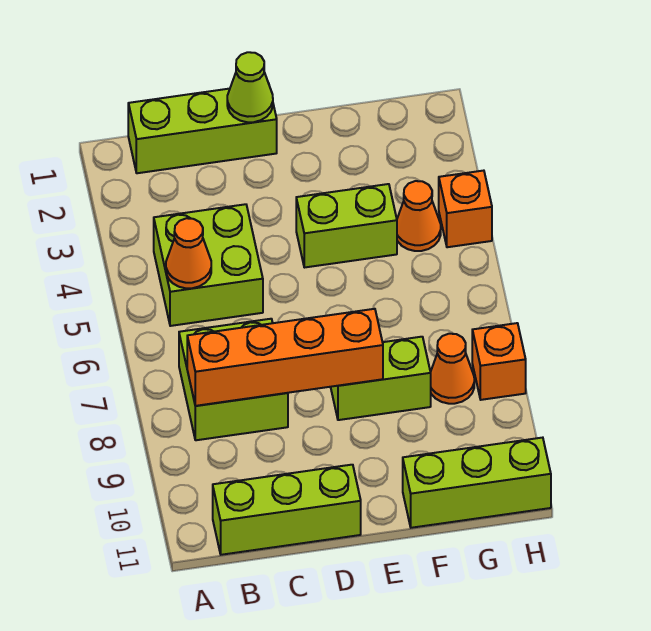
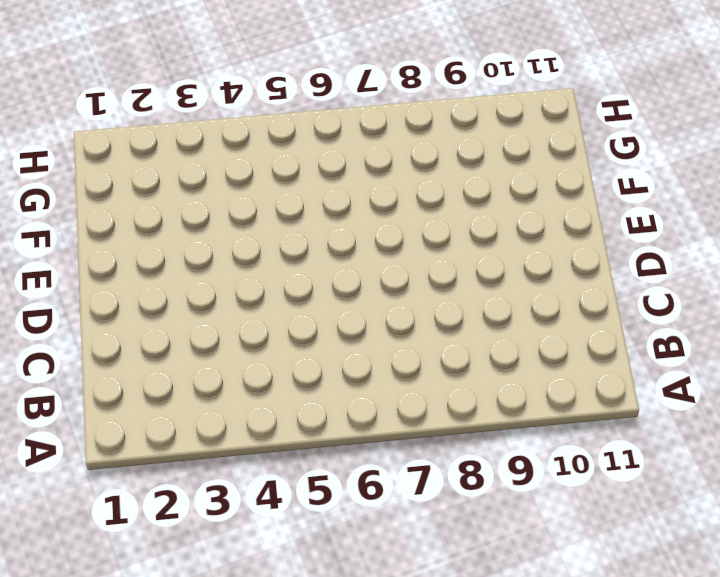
none -> lime brick B1:D1 level 1
none -> lime brick B4:C5 level 1
none -> lime brick B7:C8 level 1

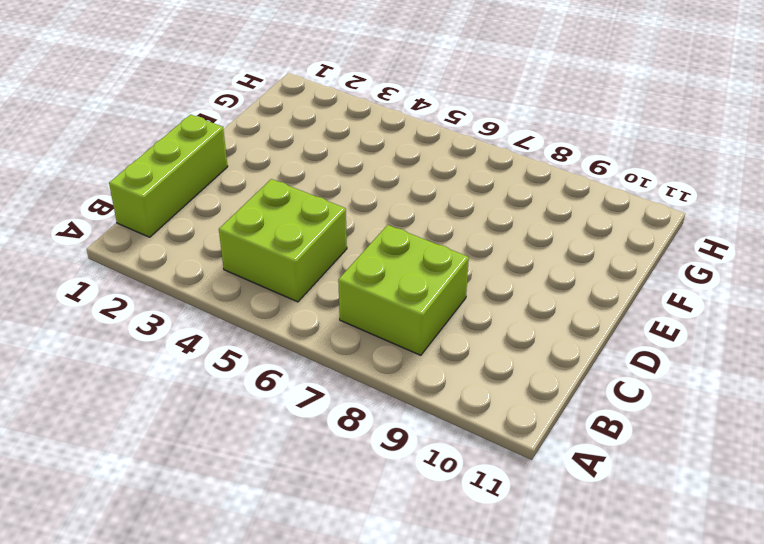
none -> lime brick B11:D11 level 1
none -> lime brick E4:F4 level 1
none -> lime brick E8:F8 level 1

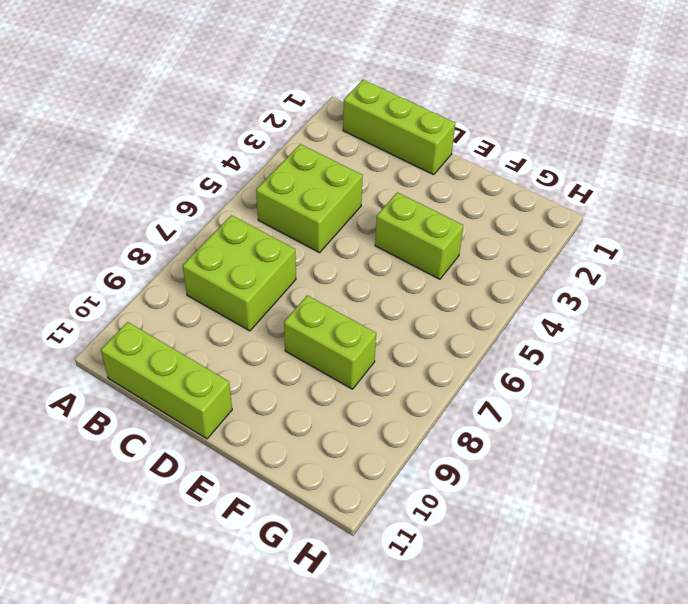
none -> lime brick F11:H11 level 1
none -> orange cone G4 level 1
none -> orange cone G8 level 1

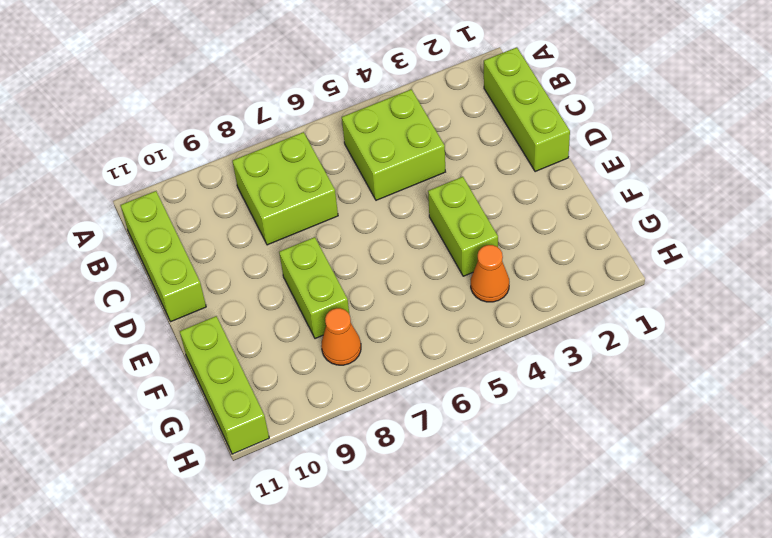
none -> orange brick H4 level 1
none -> orange brick H8 level 1
none -> orange cone B5 level 2

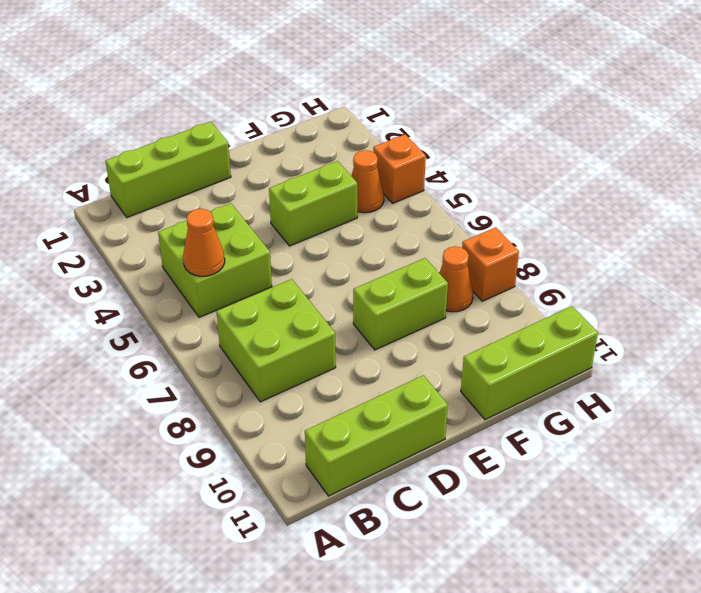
none -> orange brick B8:E8 level 2
none -> lime cone D1 level 2

